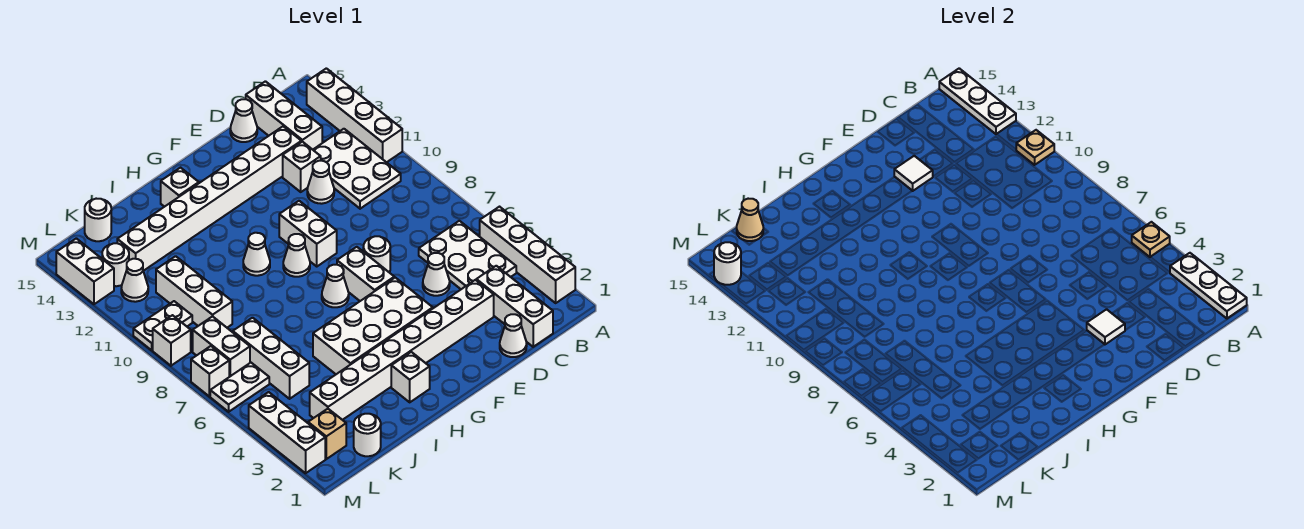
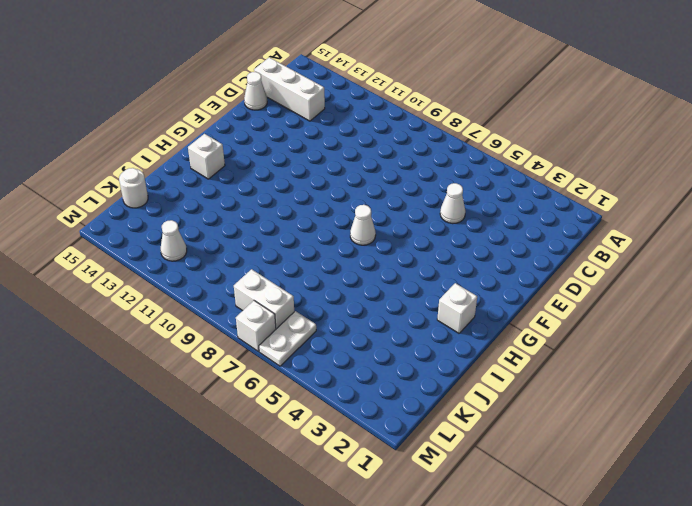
none -> white brick A2:A5 level 1
none -> white brick A11:A14 level 1
none -> white plate B4:C6 level 1
none -> white plate B10:C12 level 1

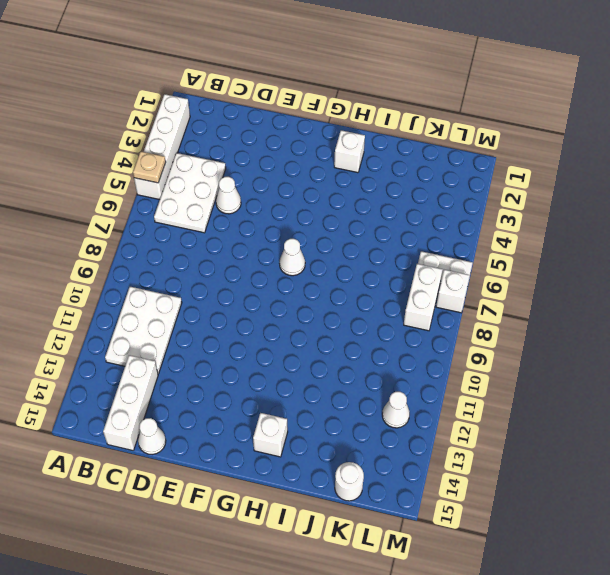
none -> white brick A11:A14 level 1
none -> white brick C1:C3 level 1
none -> white cone D1 level 1
none -> white brick D3:K3 level 1

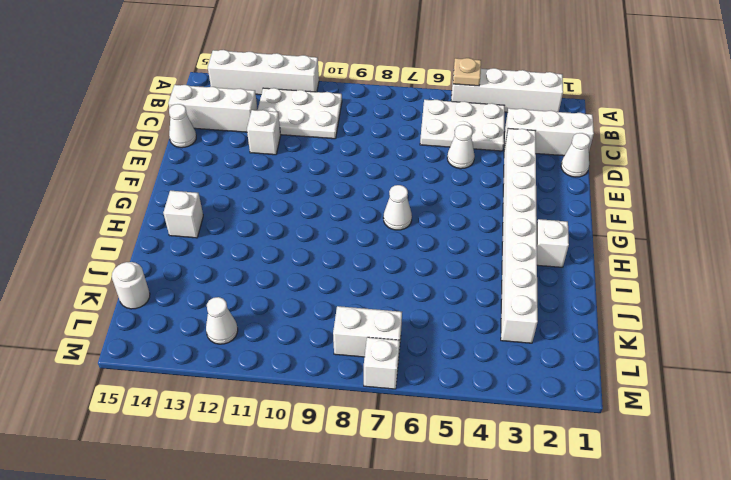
none -> white cone D11 level 1
none -> white brick D13:K13 level 1
none -> white round brick E7 level 1
none -> white brick F4:I5 level 1

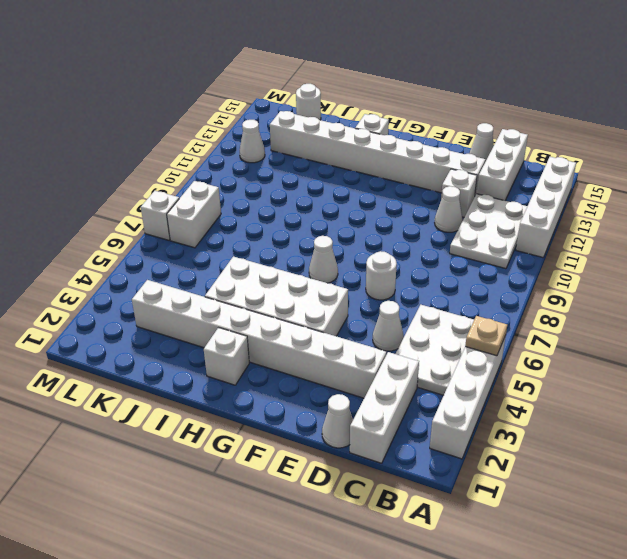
none -> white brick F6:F7 level 1
none -> white brick F9:F10 level 1
none -> white cone G9 level 1
none -> white cone H10 level 1

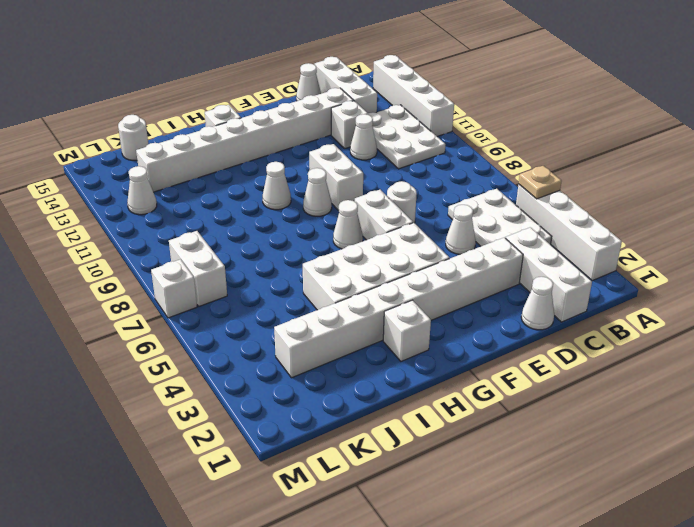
none -> white round brick K1 level 1
none -> white brick K5:K7 level 1
none -> white brick K9:K11 level 1
none -> tan brick L2 level 1

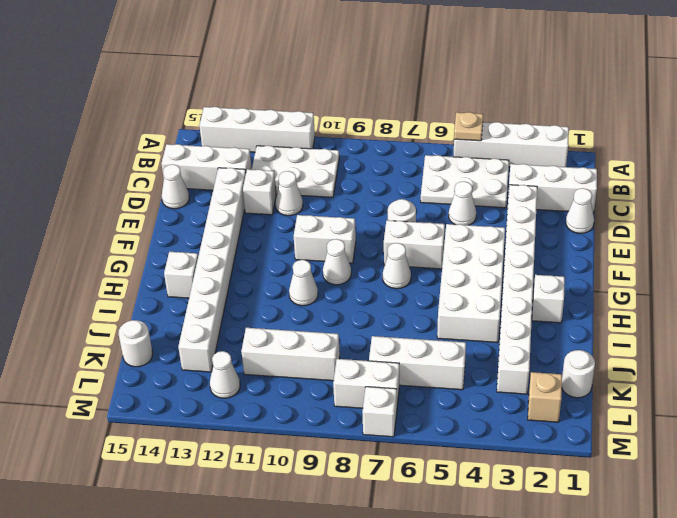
none -> white plate L6:M6 level 1
none -> white plate L10:M10 level 1
none -> white round brick L13 level 1
none -> white brick M2:M4 level 1

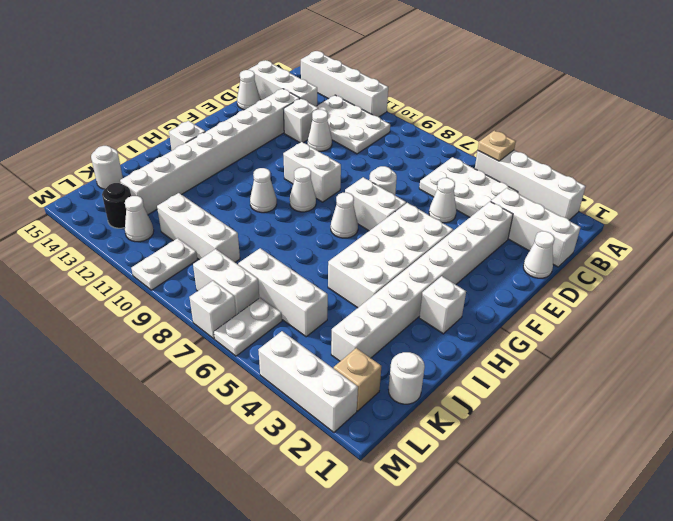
black round brick L13 level 1 -> white round brick L13 level 1
none -> white brick M9 level 1
none -> white brick M13:M14 level 1
none -> white plate A1:A3 level 2
none -> tan plate A11 level 2

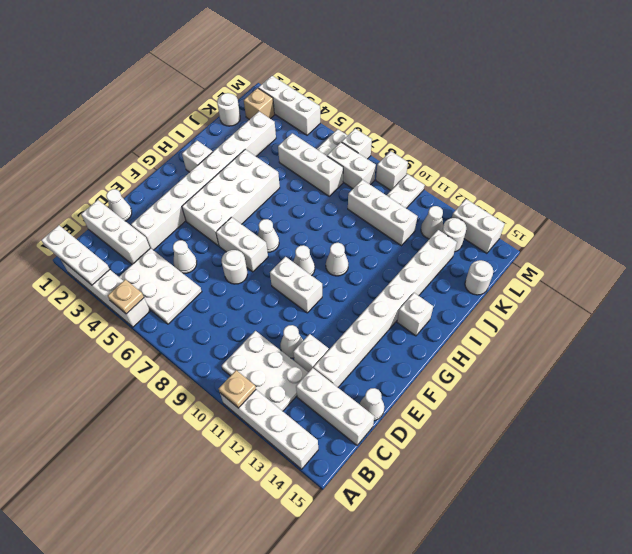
none -> white plate A13:A15 level 2
none -> white tile E3 level 2
none -> white tile E13 level 2
none -> tan cone K15 level 2

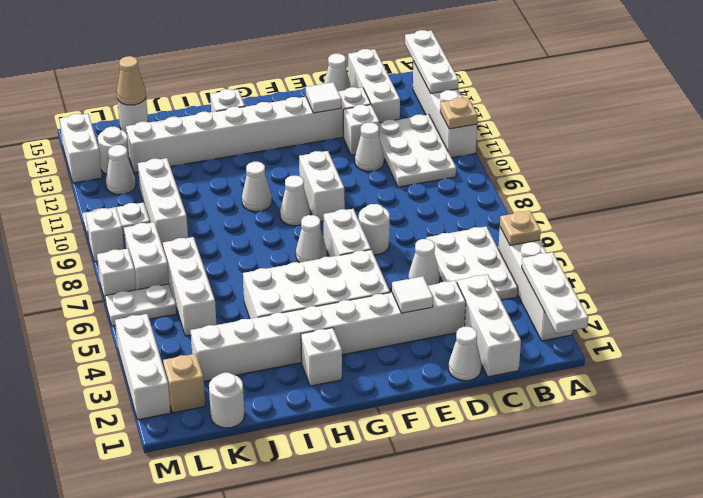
none -> white round brick M14 level 2

